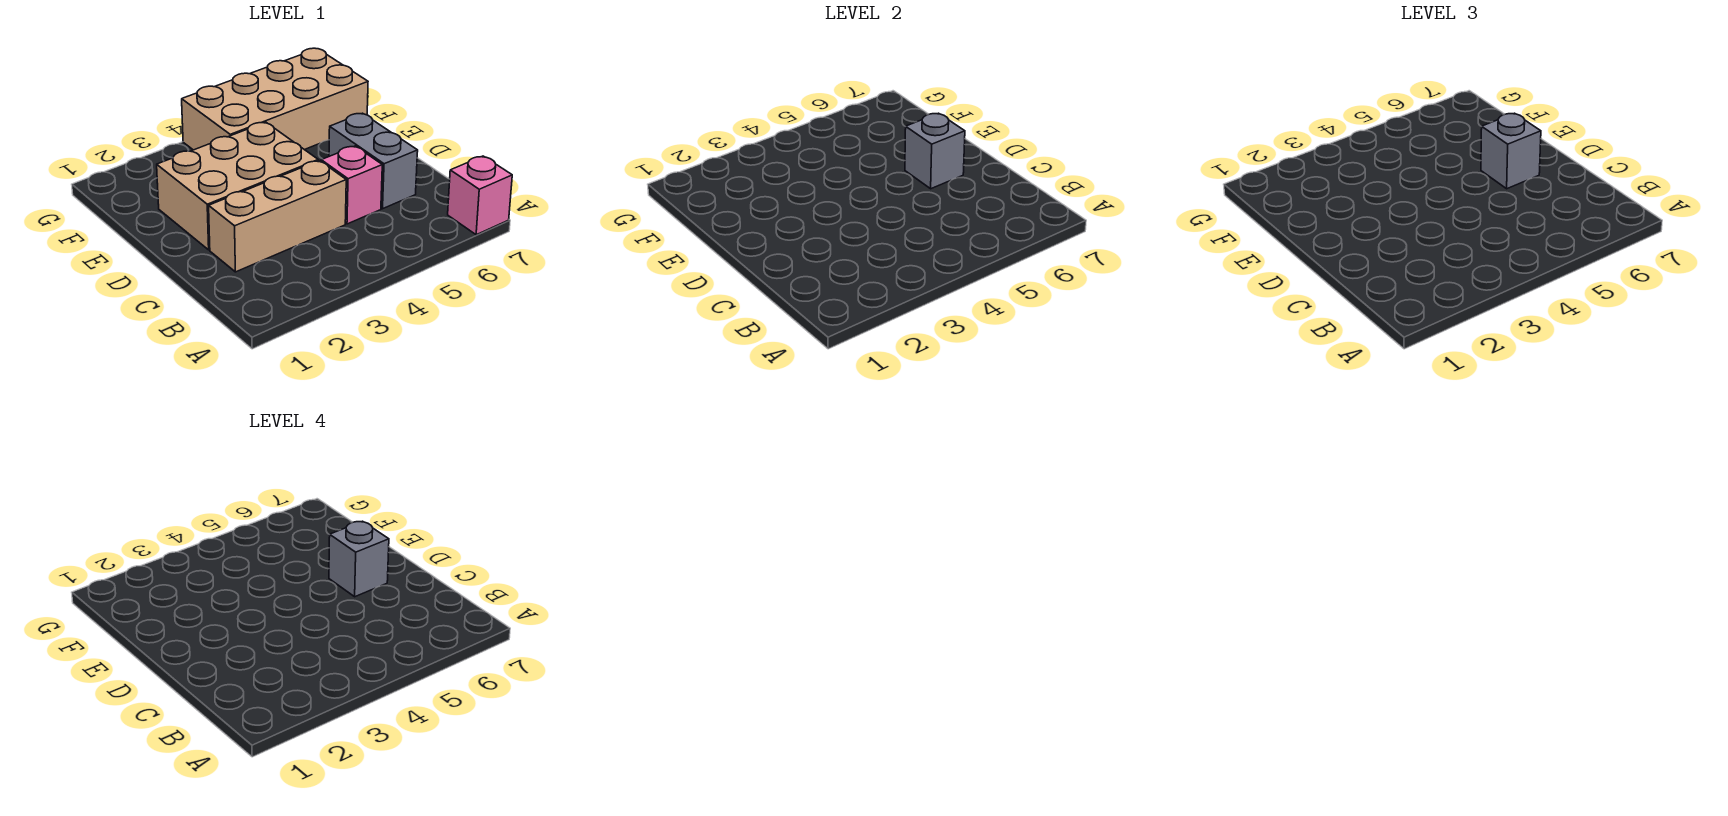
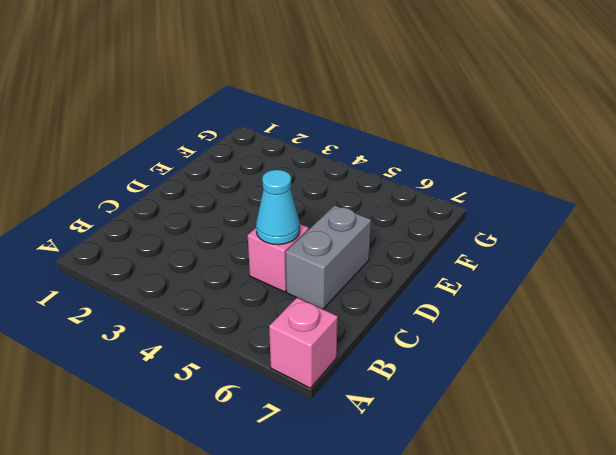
cyan cone C5 level 2 -> none
none -> tan brick C2:C4 level 1
none -> tan brick D2:E4 level 1

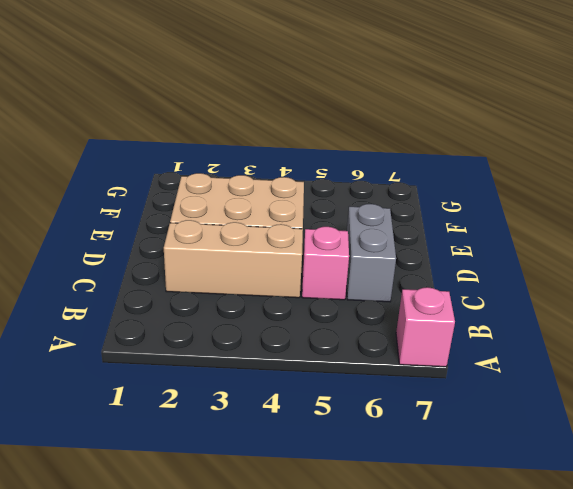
none -> tan brick F4:G7 level 1
none -> grey brick D6 level 2

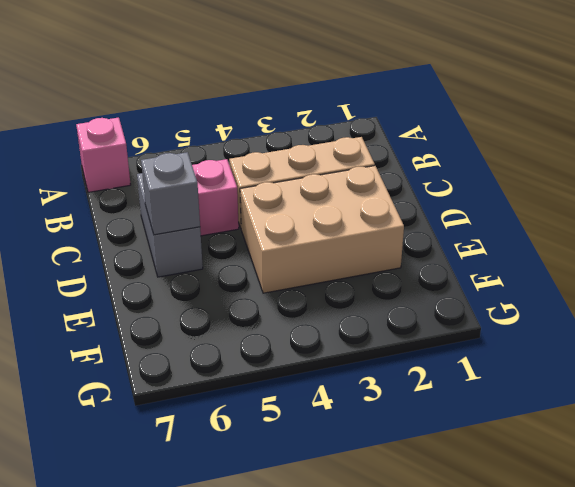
none -> tan brick F4:G7 level 1
none -> grey brick D6 level 3

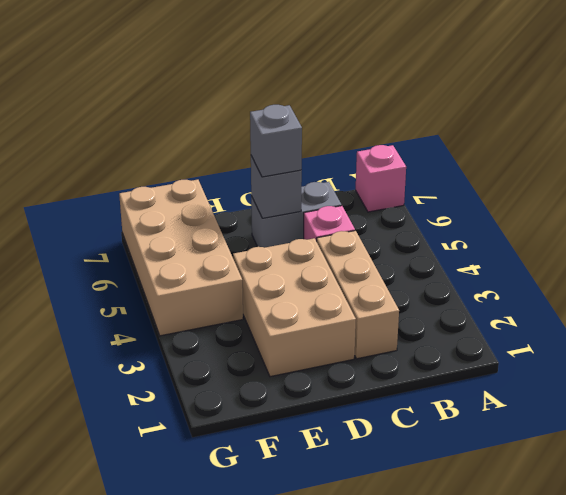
none -> grey brick D6 level 4

